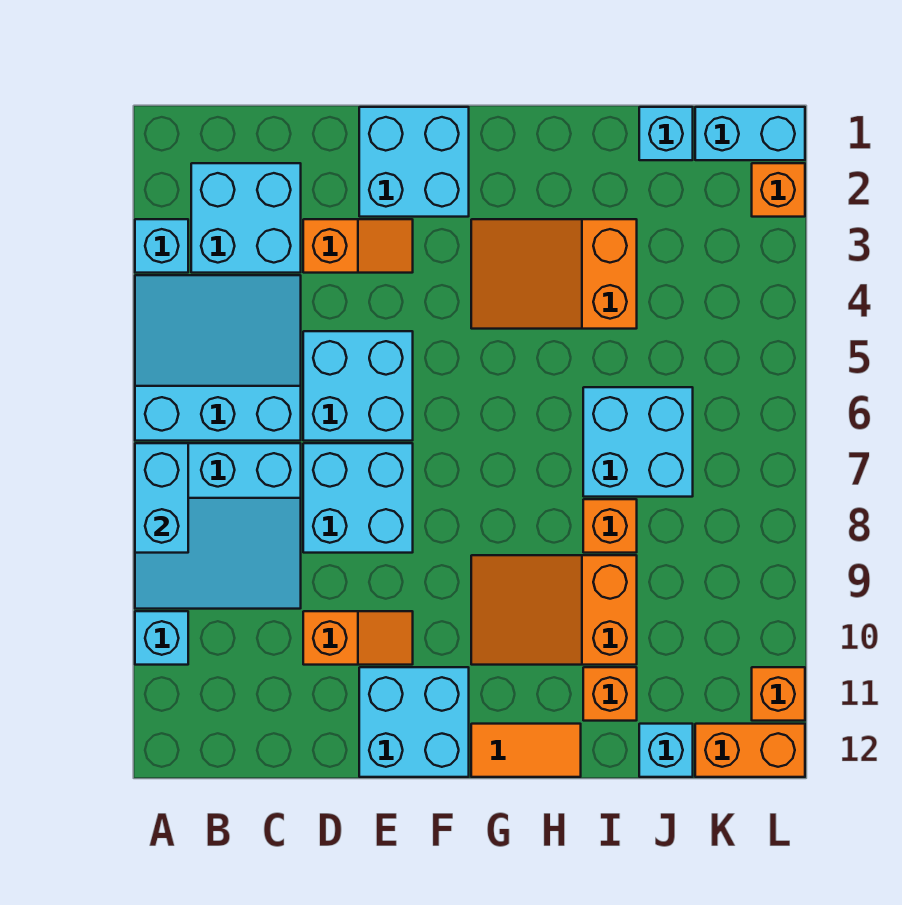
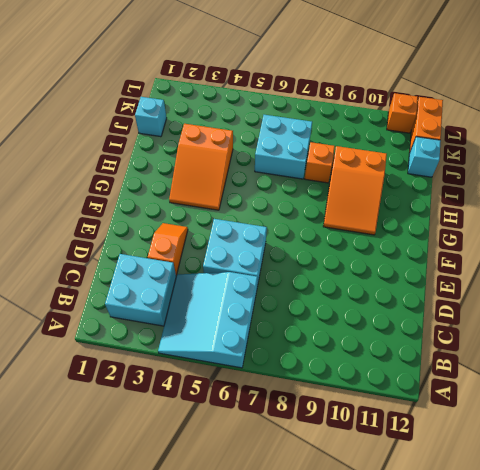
none -> cyan brick A3 level 1
none -> cyan slope A7:C9 level 1 top 7
none -> cyan brick A10 level 1

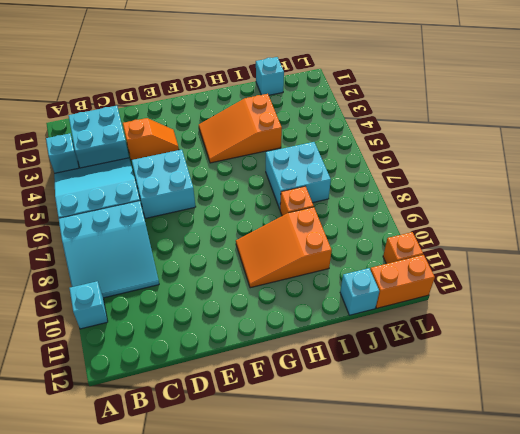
none -> cyan brick D7:E8 level 1
none -> orange slope D10:E10 level 1 top D
none -> cyan brick E1:F2 level 1

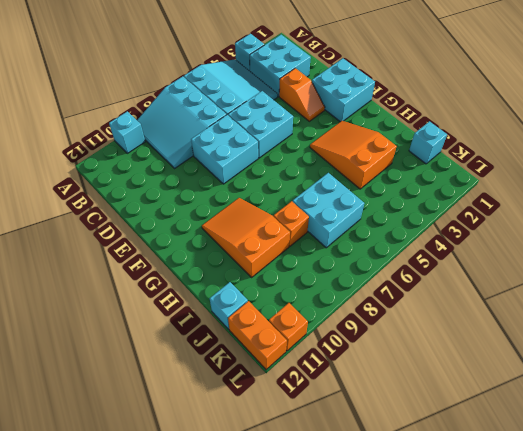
none -> orange slope D10:E10 level 1 top D
none -> cyan brick E11:F12 level 1
none -> orange tile G12:H12 level 1

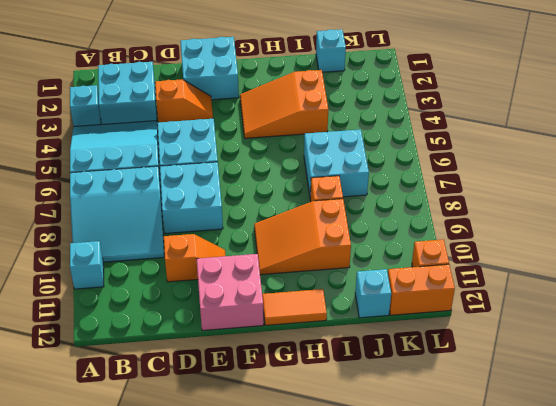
pink brick E11:F12 level 1 -> cyan brick E11:F12 level 1
none -> orange brick I11 level 1
none -> cyan brick K1:L1 level 1
none -> orange brick L2 level 1

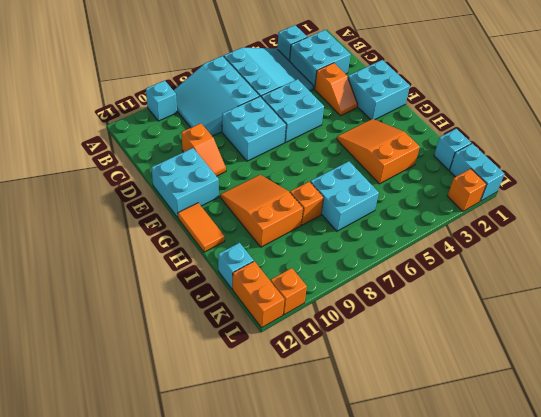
none -> orange brick I11 level 1
none -> cyan brick A7:A8 level 2

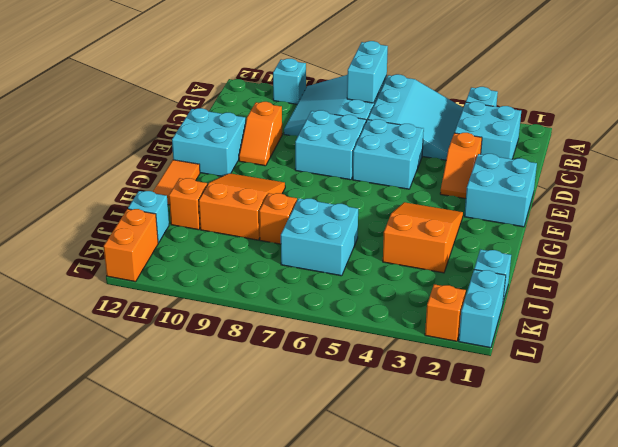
cyan brick A7:B7 level 2 -> cyan brick A7:A8 level 2
none -> orange brick L11 level 1

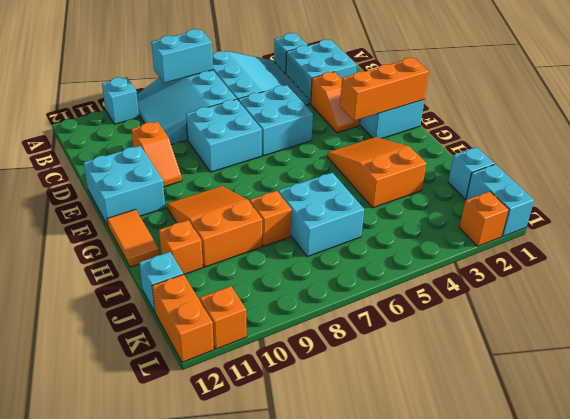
orange brick F1:F3 level 2 -> none

